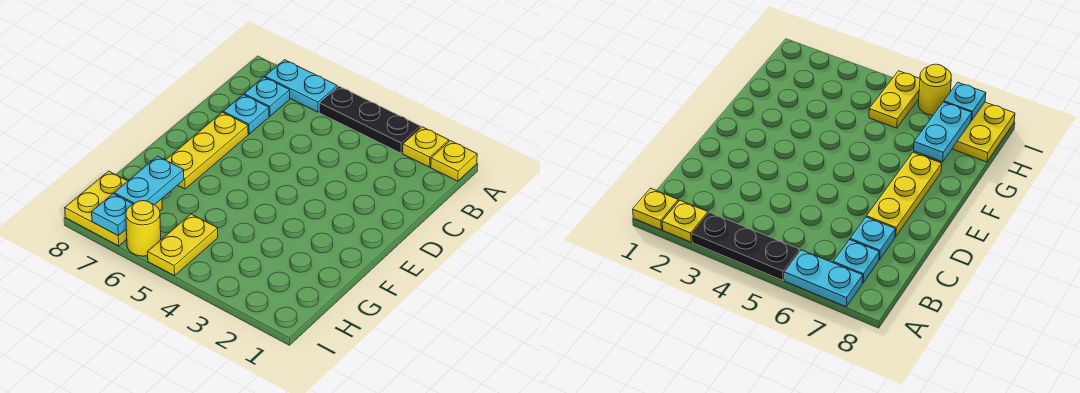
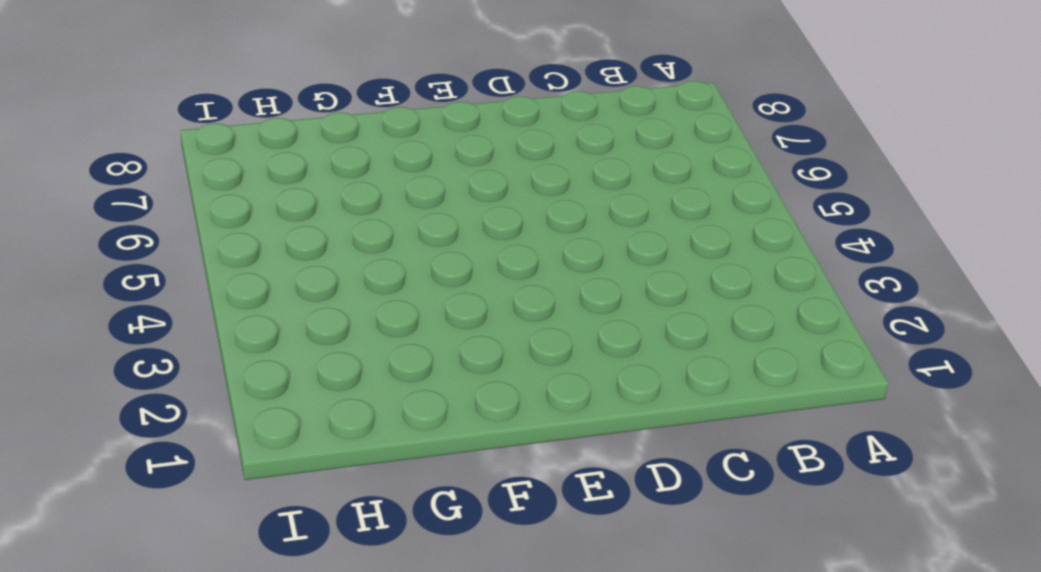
none -> yellow plate A1 level 1
none -> yellow plate A2 level 1
none -> black plate A3:A5 level 1

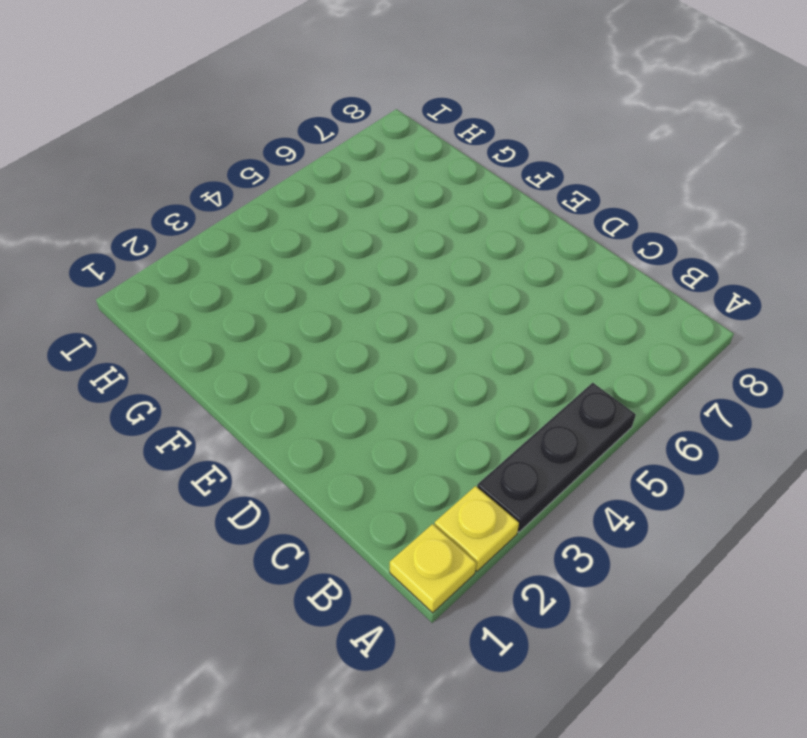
none -> cyan plate A6:A7 level 1
none -> cyan plate B7 level 1
none -> cyan plate C7 level 1

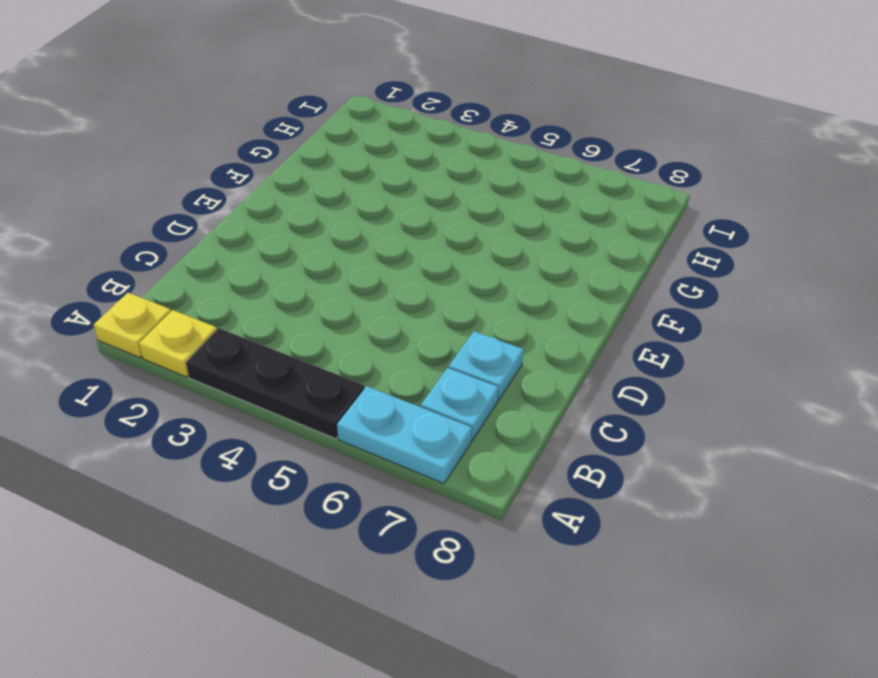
none -> yellow plate D7:F7 level 1
none -> yellow plate H5:I5 level 1
none -> yellow plate H7:I8 level 1

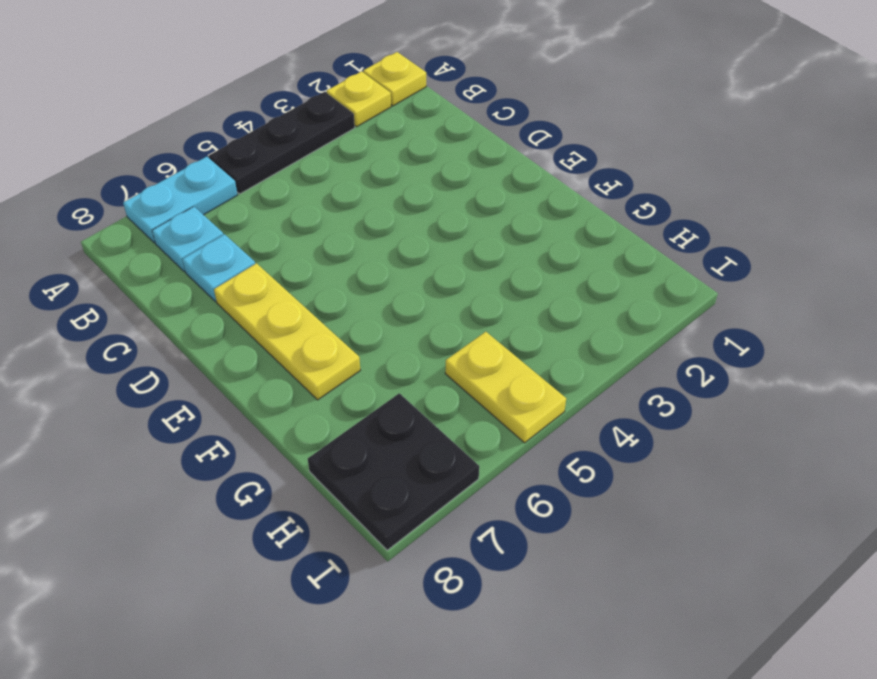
black plate H7:I8 level 1 -> yellow plate H7:I8 level 1
none -> yellow round brick I6 level 1
none -> cyan plate G7:H7 level 2
none -> cyan plate I7 level 2

